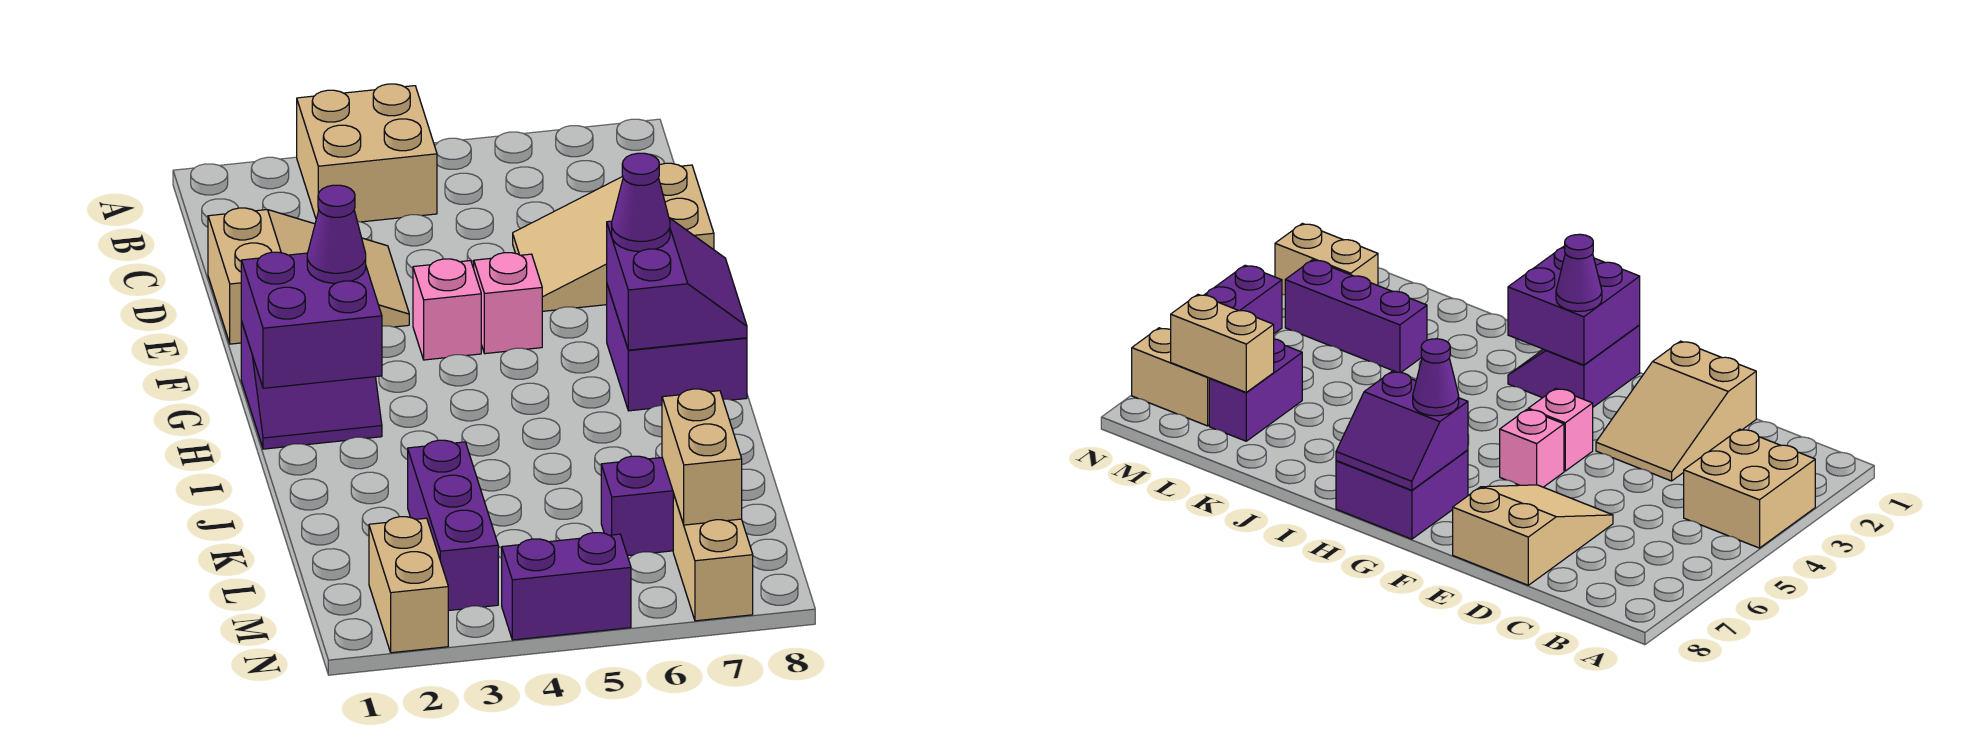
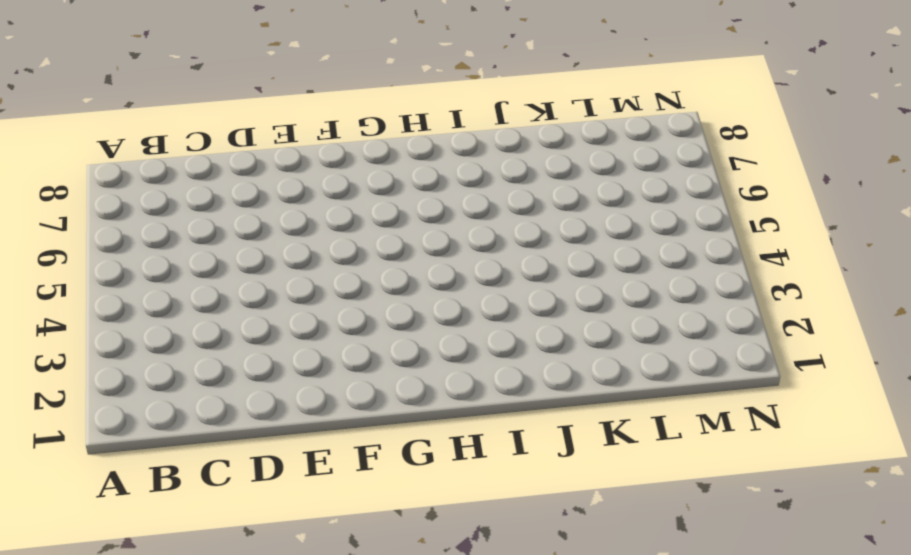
none -> tan brick A3:B4 level 1
none -> tan slope D1:E3 level 1 top 1
none -> tan slope D6:E8 level 1 top 8

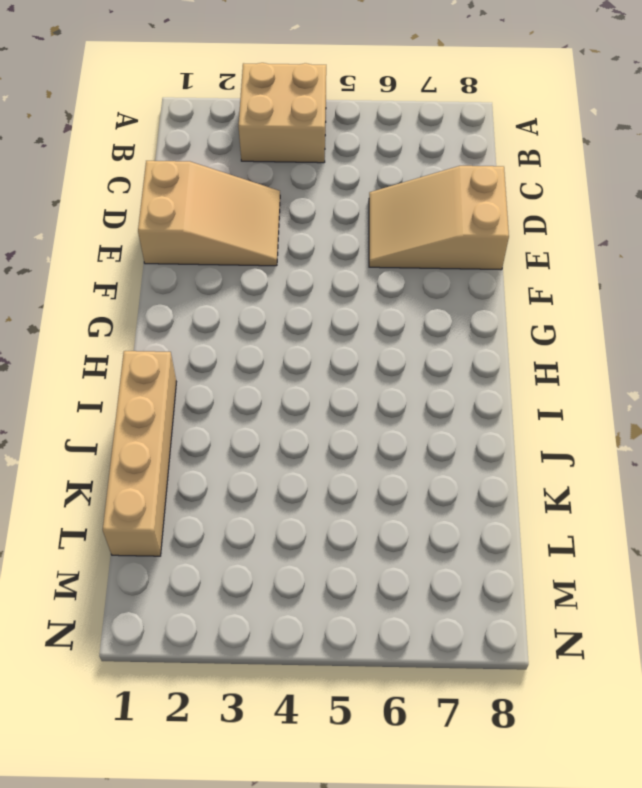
tan brick I1:L1 level 1 -> none
none -> pink brick F4 level 1
none -> pink brick F5 level 1
none -> purple slope G1:H2 level 1 top G

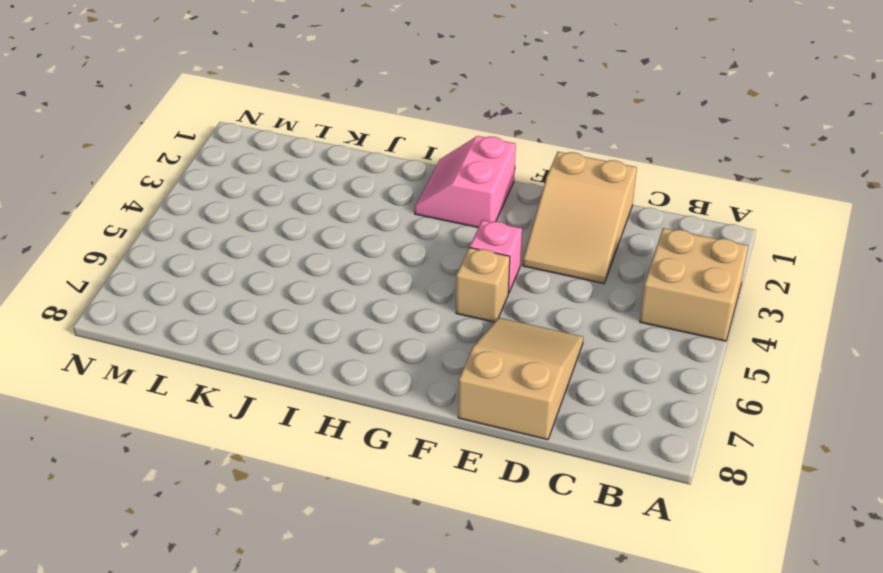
tan brick F5 level 1 -> pink brick F5 level 1
pink slope G1:H2 level 1 top G -> purple slope G1:H2 level 1 top G
none -> purple brick G7:H8 level 1
none -> purple brick K3:M3 level 1
none -> purple brick L6:L7 level 1

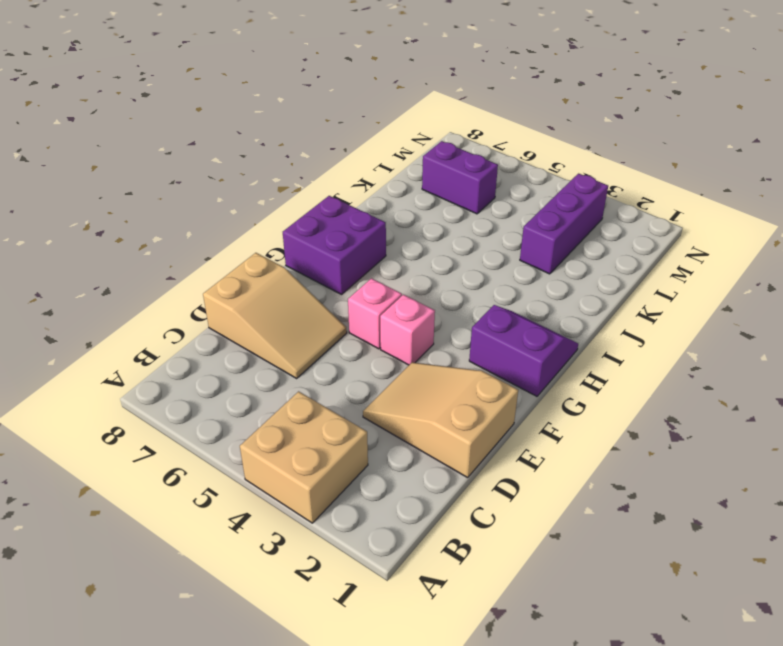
none -> tan brick M2:N2 level 1
none -> tan brick M7:N7 level 1
none -> purple brick N4:N5 level 1

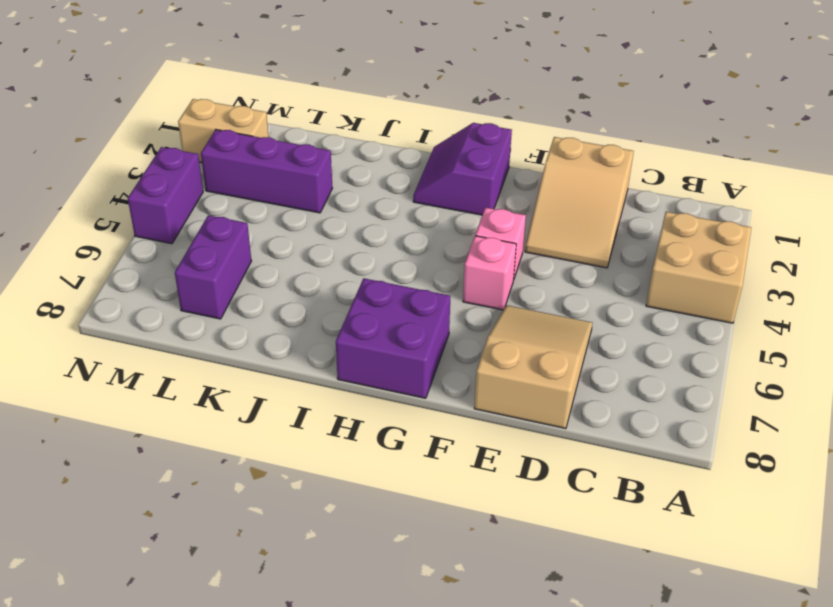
none -> tan brick M7:N7 level 1
none -> purple brick G1:H2 level 2
none -> purple slope G7:H8 level 2 top 7

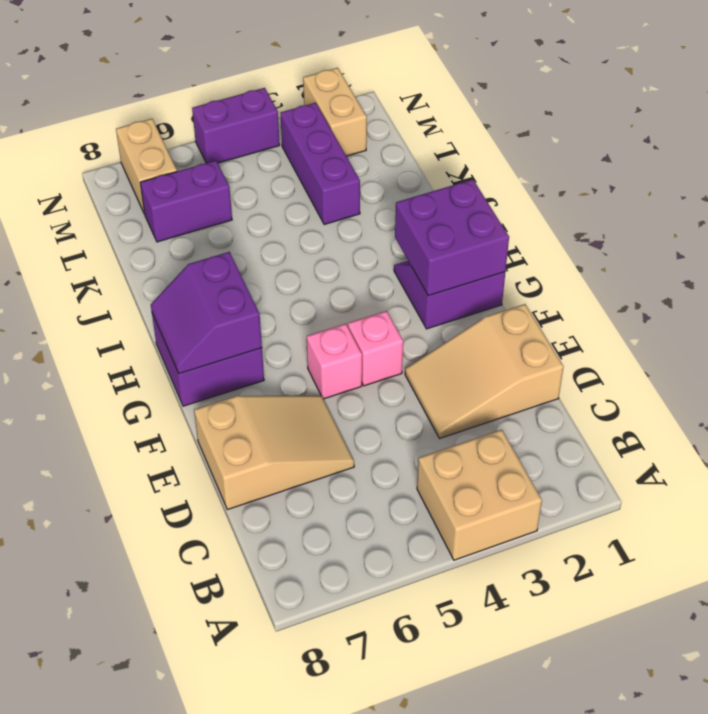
none -> tan brick L7:M7 level 2
none -> purple cone G2 level 3
none -> purple cone G7 level 3

